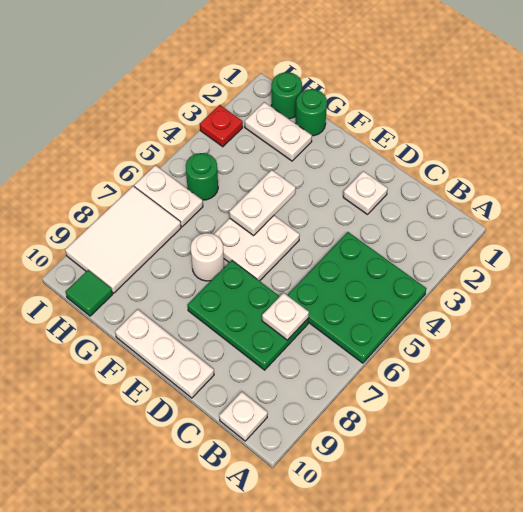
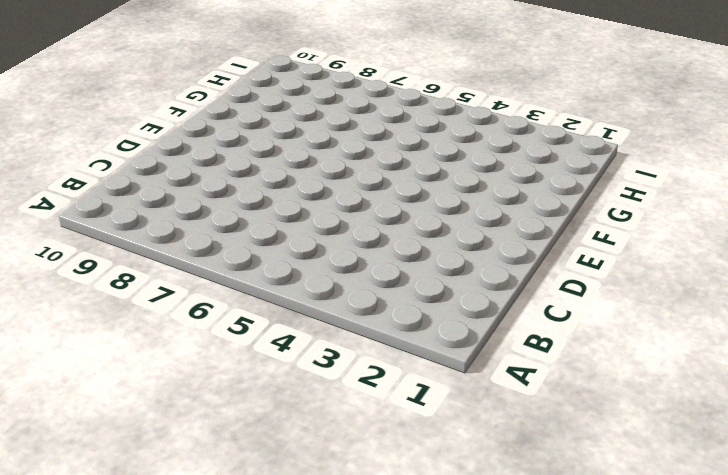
none -> green plate A4:C6 level 1
none -> white plate B10 level 1
none -> green plate C7:E8 level 1

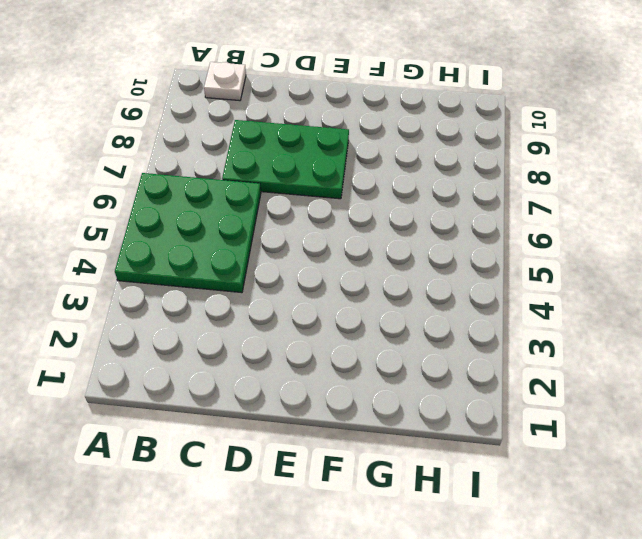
none -> white plate D2 level 1
none -> white plate D10:F10 level 1
none -> white plate E5:F6 level 1

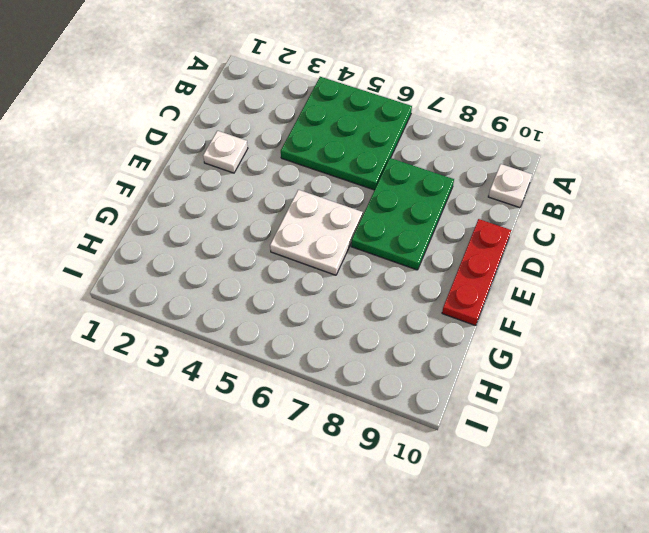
red plate D10:F10 level 1 -> white plate D10:F10 level 1
none -> white round brick F7 level 1
none -> green round brick G1 level 1
none -> white plate G2:H2 level 1

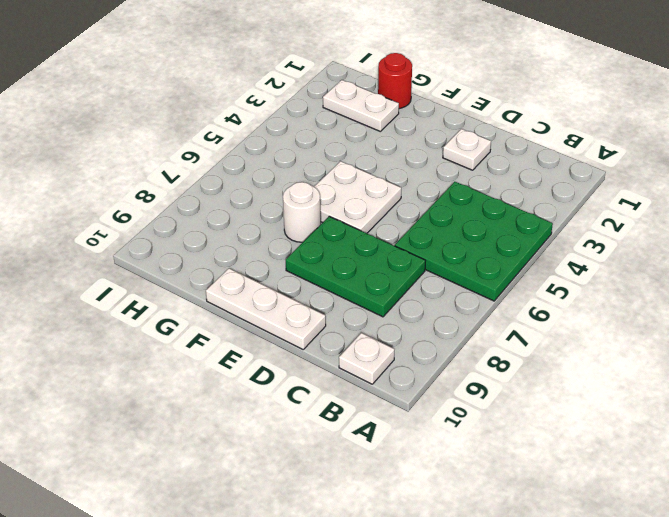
red round brick G1 level 1 -> green round brick G1 level 1
none -> green round brick H1 level 1
none -> green round brick H5 level 1
none -> white plate H6:I6 level 1

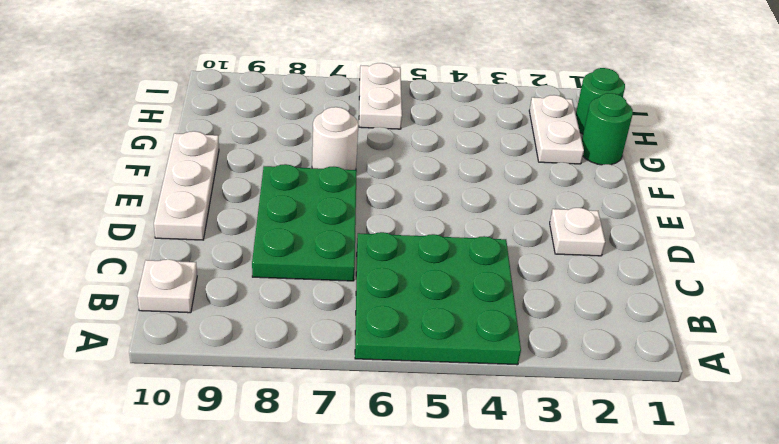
none -> white plate E5:F6 level 1
none -> green round brick H5 level 1
none -> white tile H7:I9 level 1

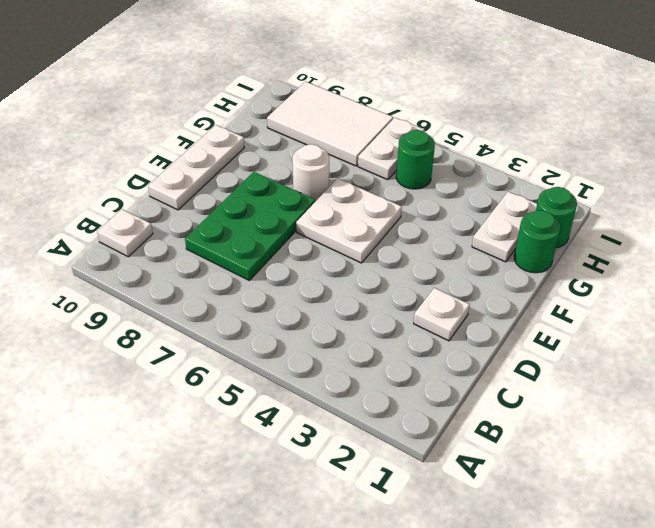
none -> green plate A4:C6 level 1
none -> green tile H10 level 1
none -> red plate I3 level 1

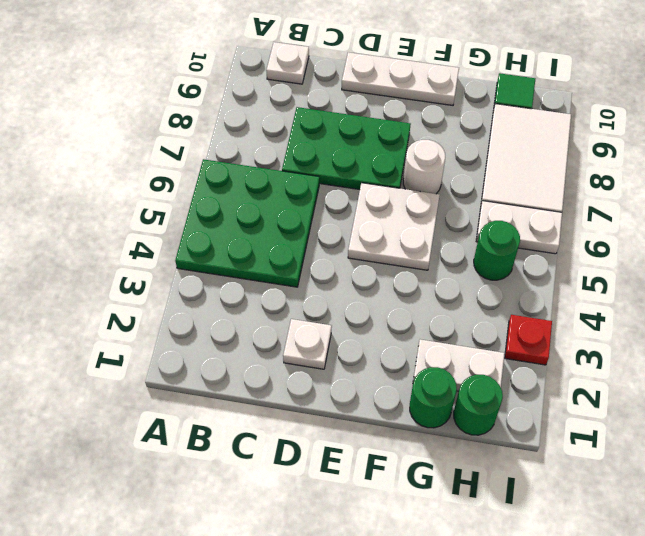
none -> white plate C7 level 2
none -> white plate F4:F5 level 2

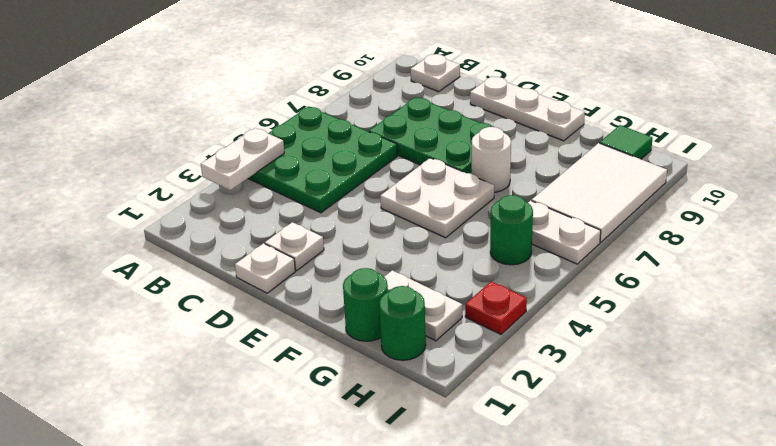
white plate A3:A4 level 2 -> white plate F4:F5 level 2
white plate D1 level 1 -> white plate C7 level 2

